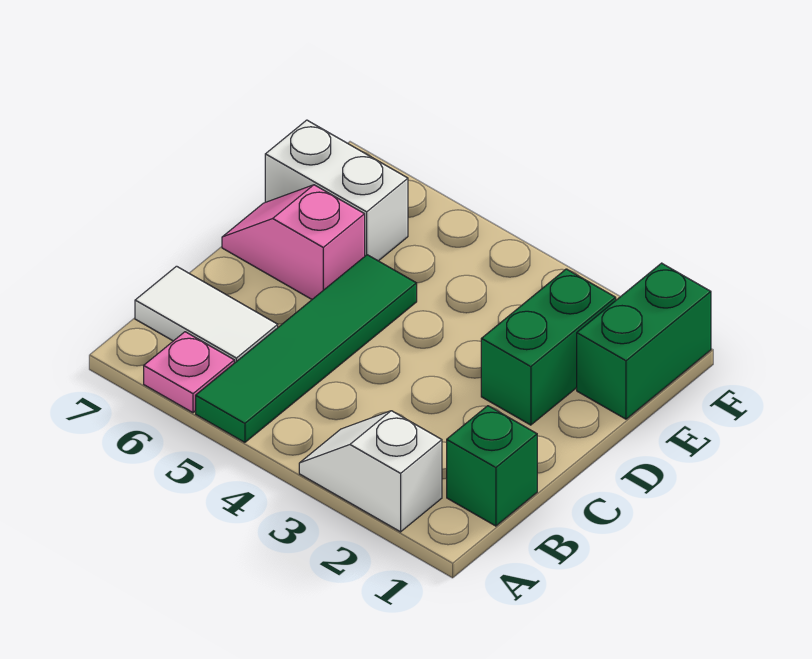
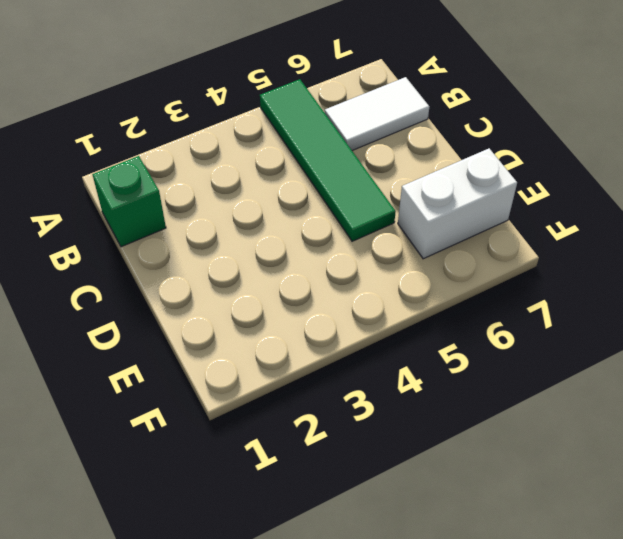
none -> white slope A2:A3 level 1 top 2
none -> pink plate A6 level 1

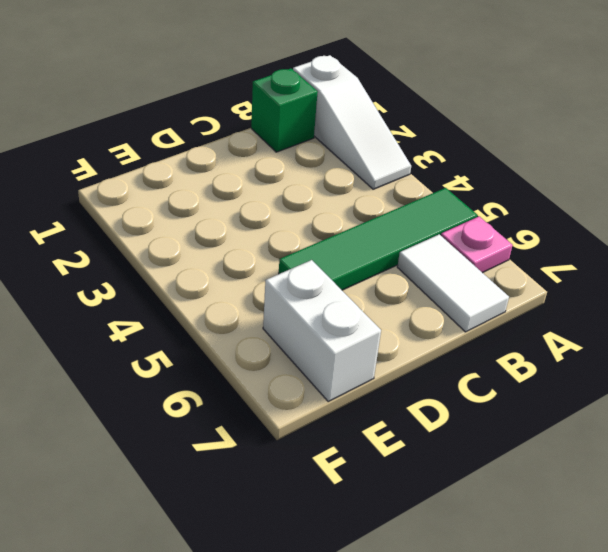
white slope A1:A3 level 1 top 1 -> white slope A2:A3 level 1 top 2
none -> green brick D2:E2 level 1
none -> pink slope D6:D7 level 1 top 6

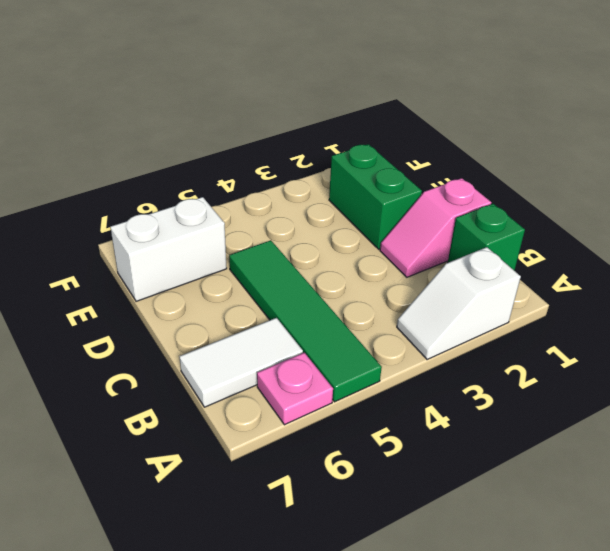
pink slope C1:C2 level 1 top 1 -> pink slope D6:D7 level 1 top 6
none -> green brick E1:F1 level 1

